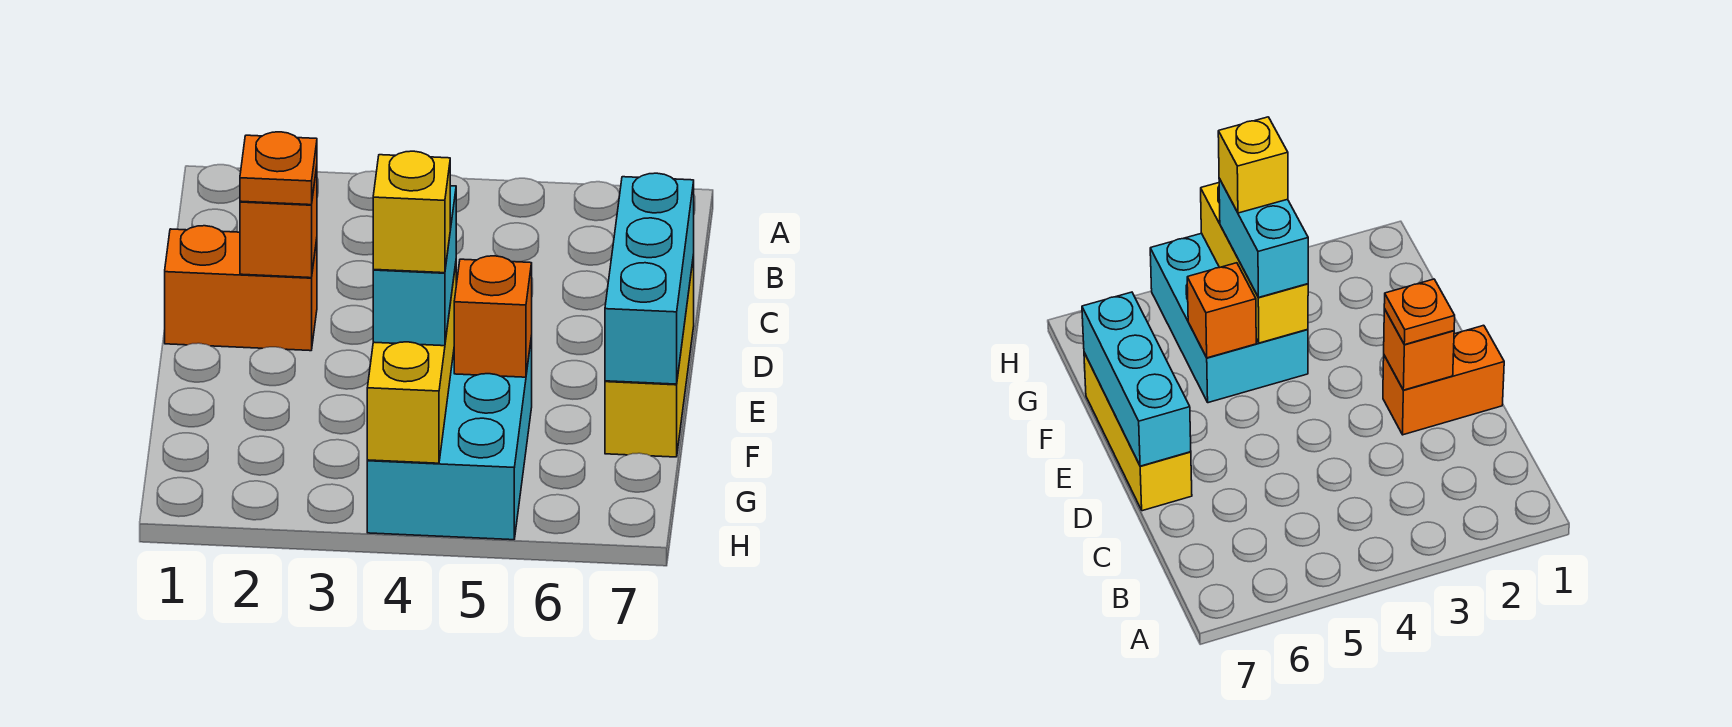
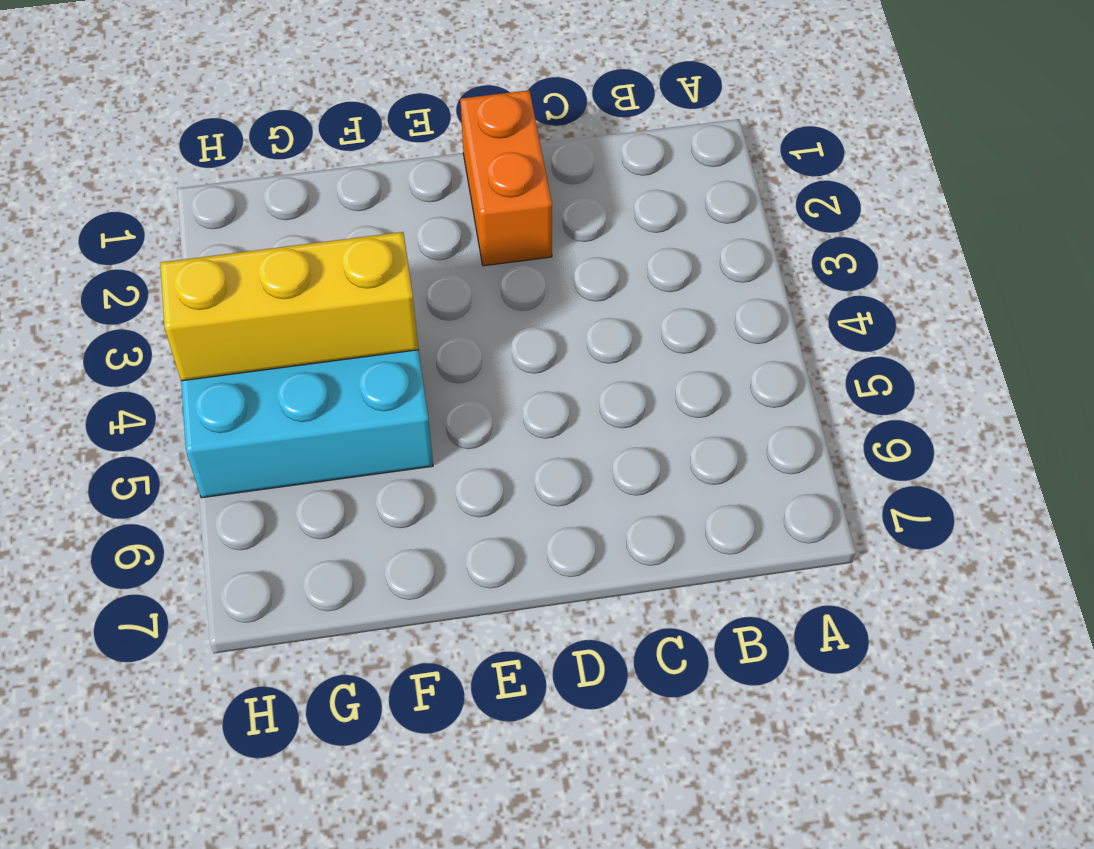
none -> yellow brick D7:F7 level 1
none -> orange brick D2 level 2

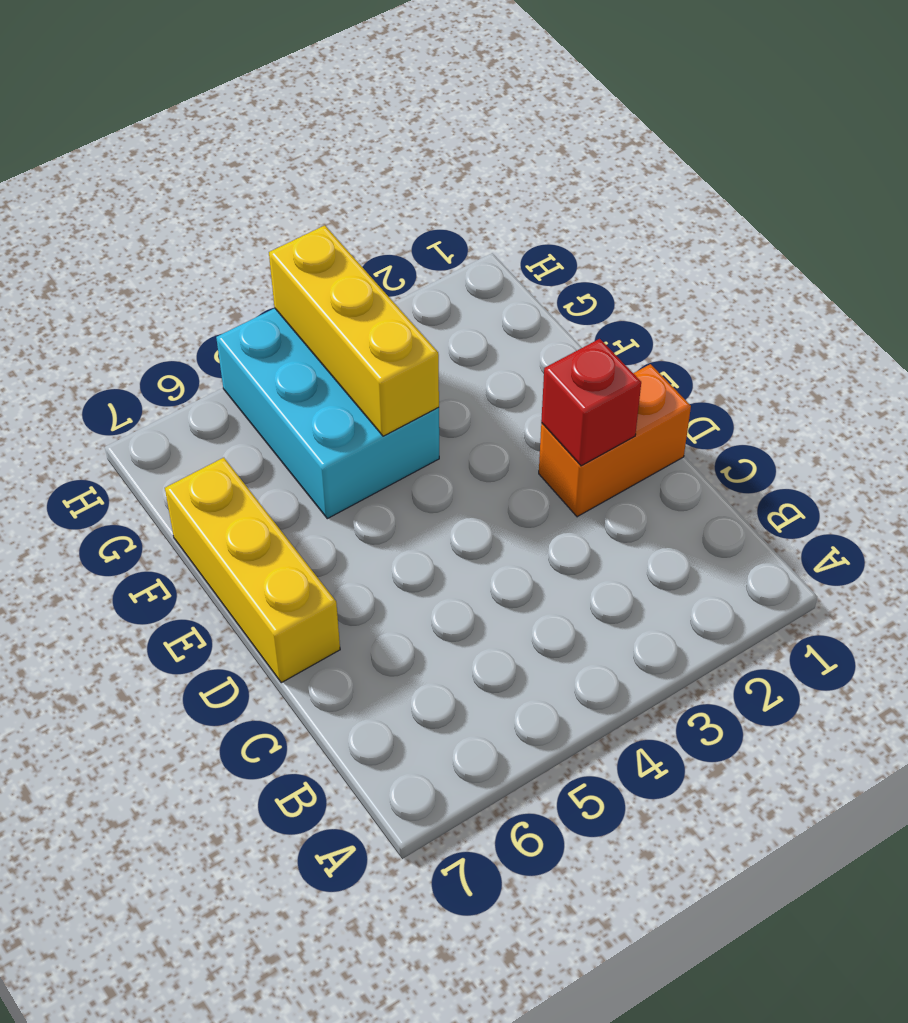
red brick D2 level 2 -> orange brick D2 level 2
none -> cyan brick D7:F7 level 2
none -> orange brick F5 level 2

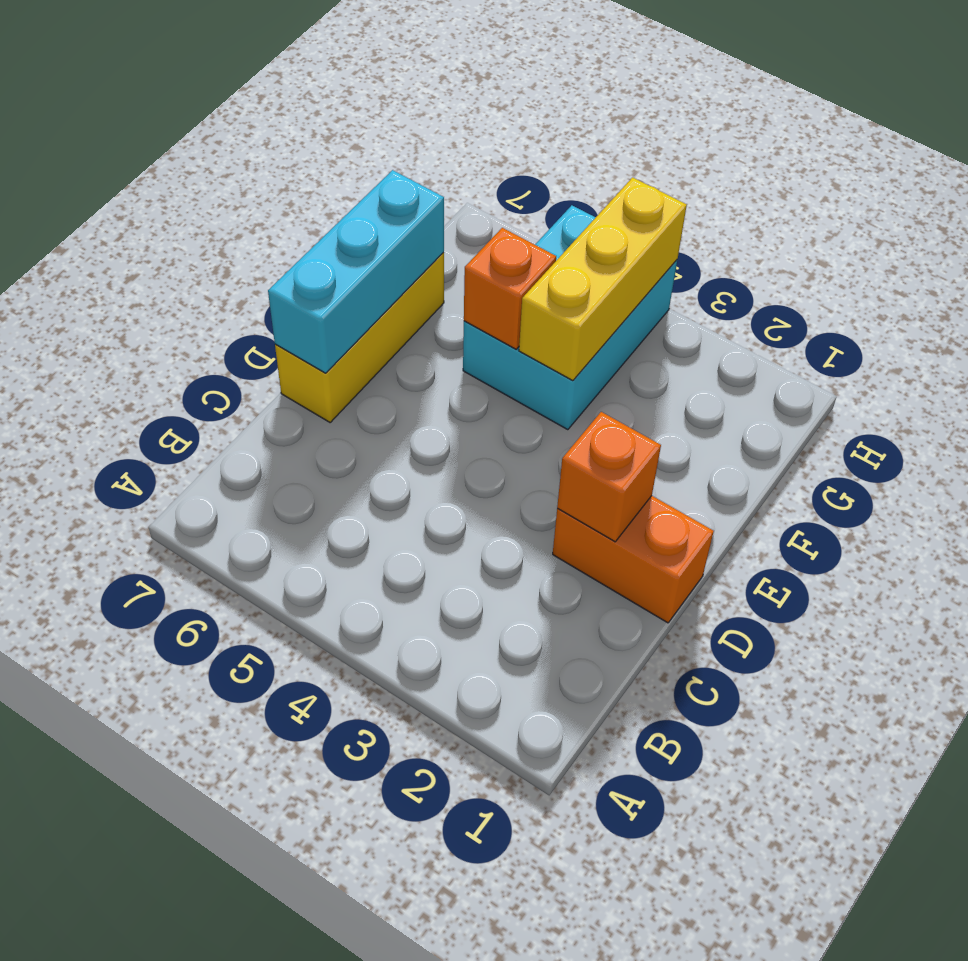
none -> orange plate D2 level 3
none -> cyan brick F4:G4 level 3

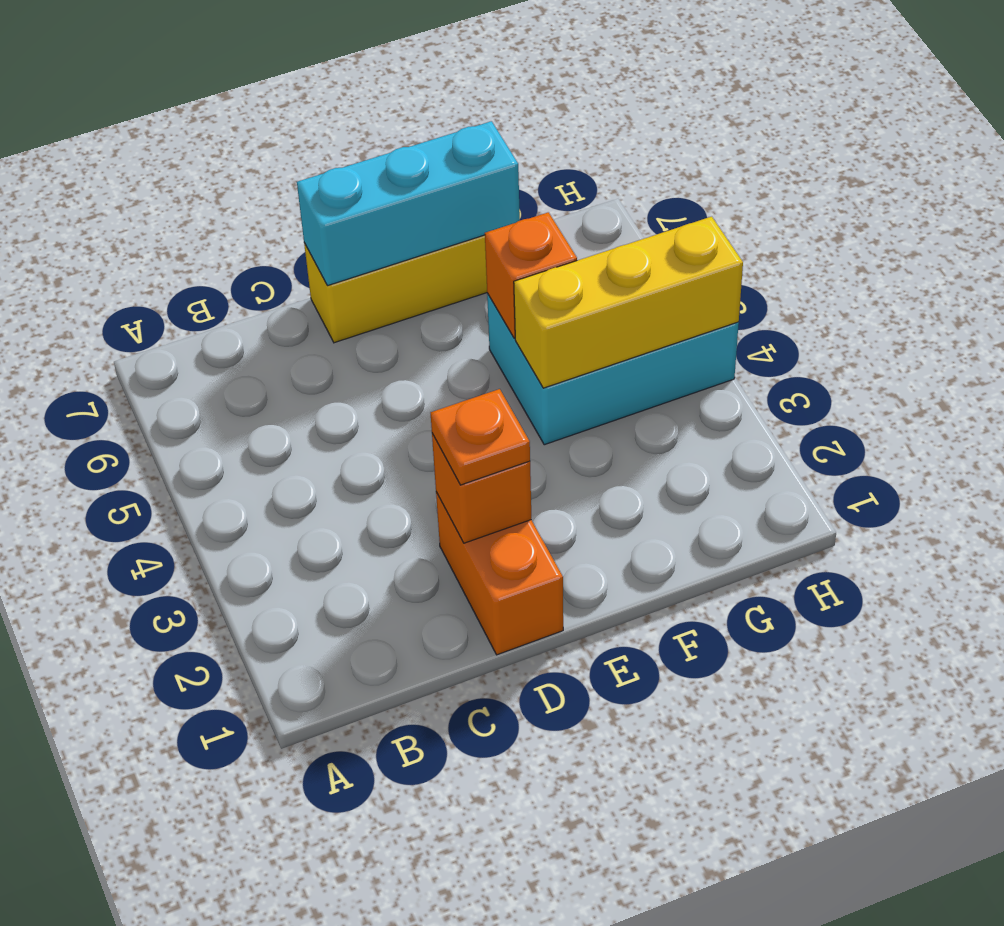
none -> cyan brick F4:G4 level 3
none -> yellow brick G4 level 4

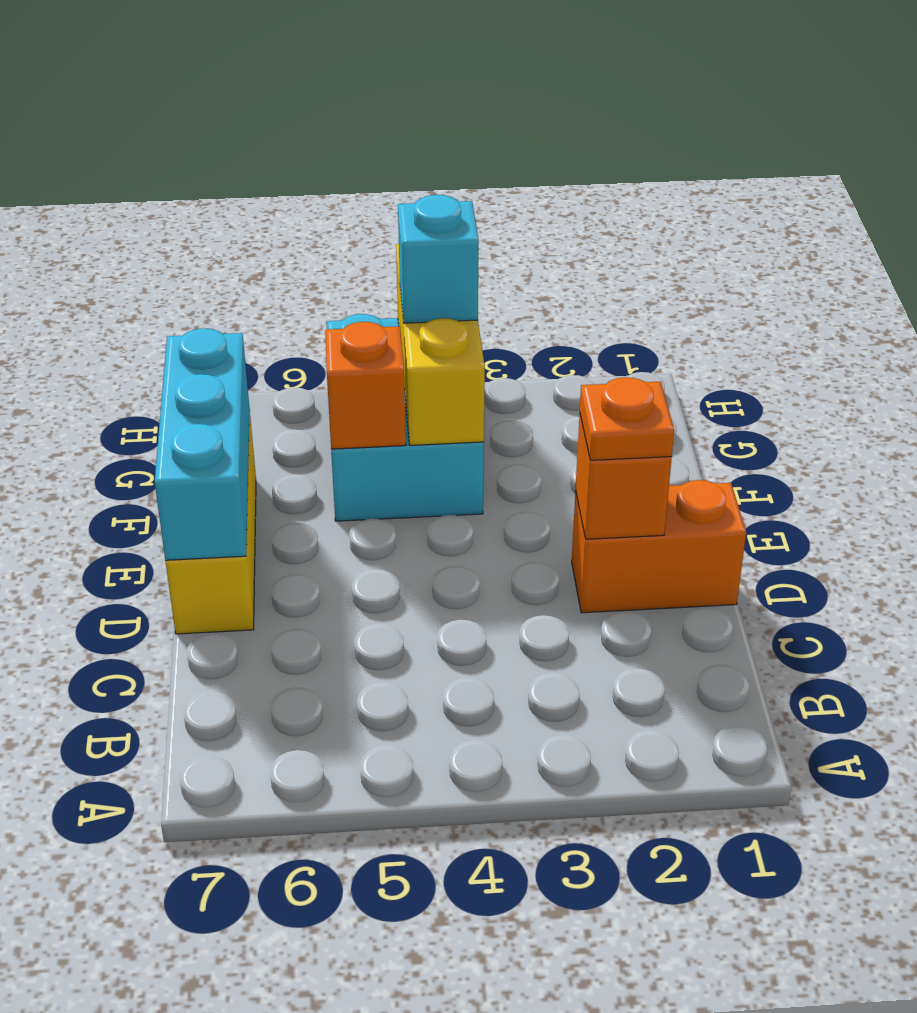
cyan brick G4 level 3 -> cyan brick F4:G4 level 3
none -> yellow brick G4 level 4

